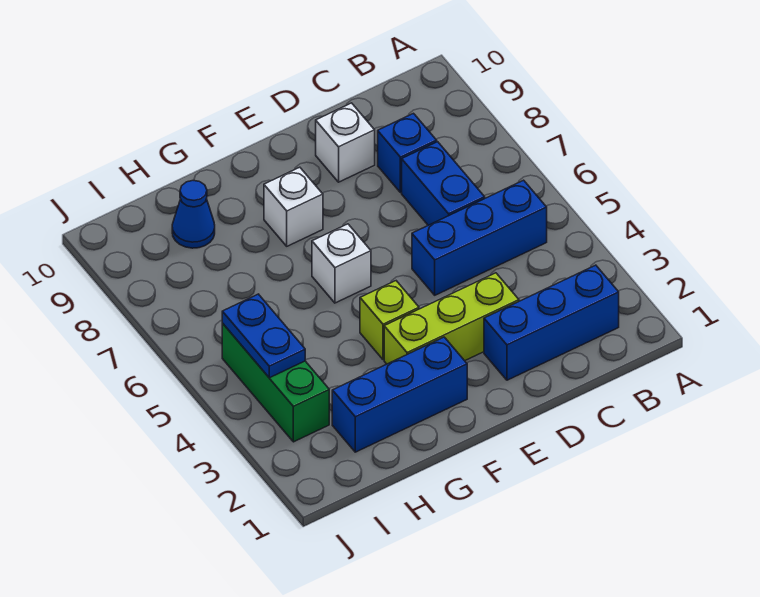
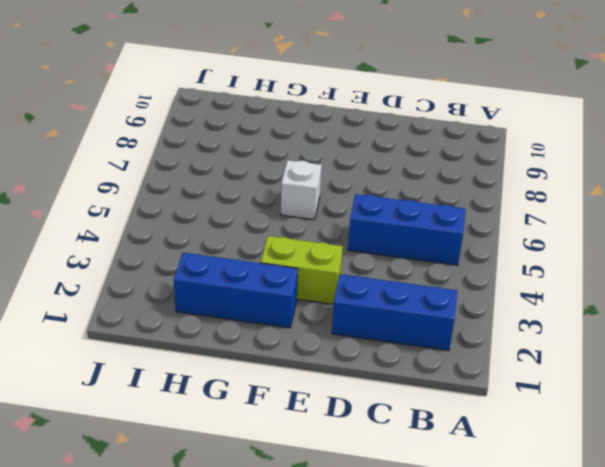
lime brick E3:F3 level 1 -> lime brick D3:F3 level 1
none -> blue brick C6:C7 level 1
none -> blue brick C8 level 1
none -> white brick D9 level 1

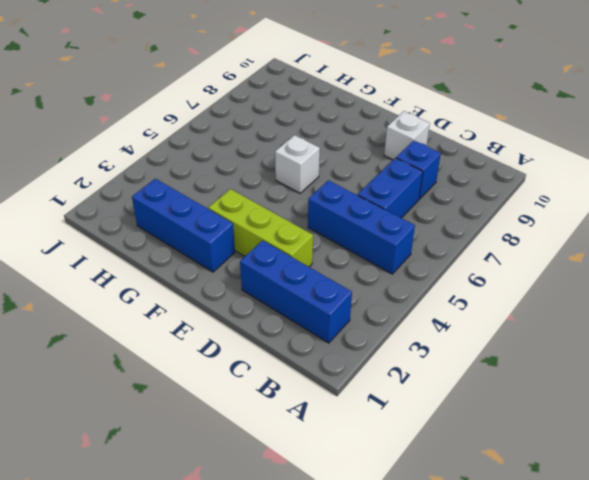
none -> lime brick F4 level 1
none -> white brick F8 level 1
none -> blue cone H9 level 1

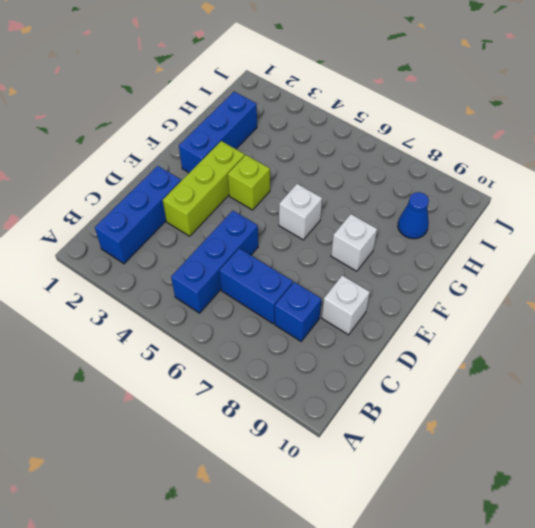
none -> green brick I3:I5 level 1
none -> blue plate I4:I5 level 2

